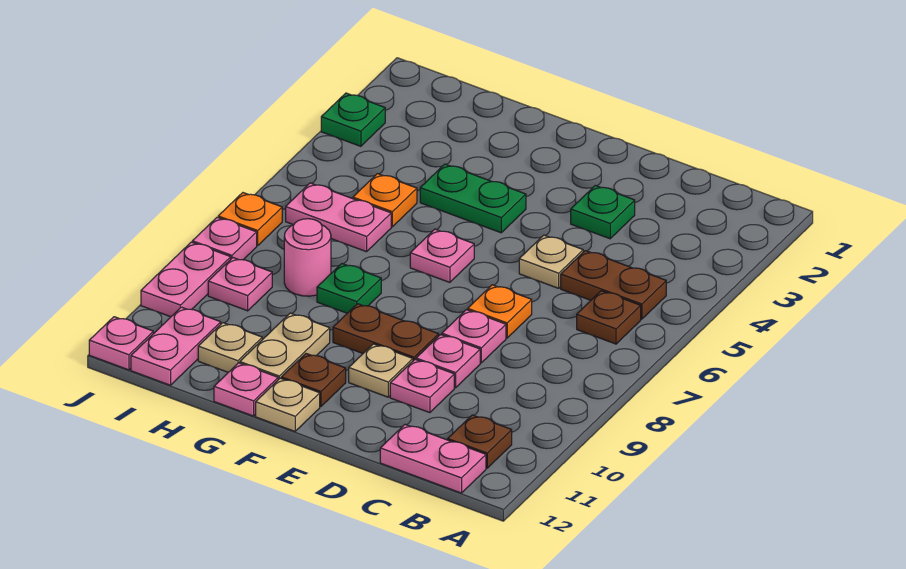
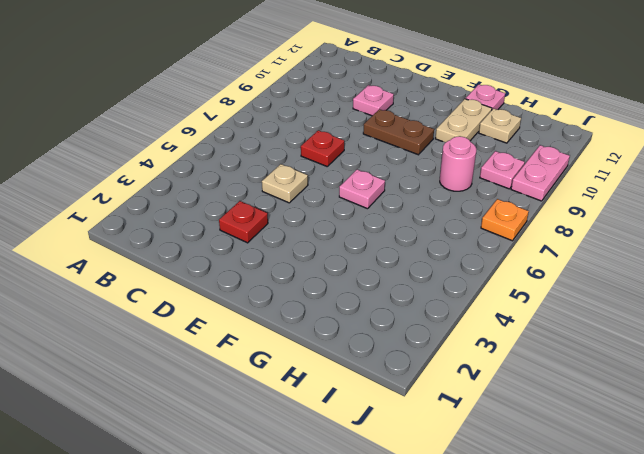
red plate D3 level 1 -> green plate D3 level 1
red plate D7 level 1 -> orange plate D7 level 1
none -> brown plate B5:C5 level 1
none -> brown plate B6 level 1
none -> brown plate B11 level 1
none -> pink plate B12:C12 level 1

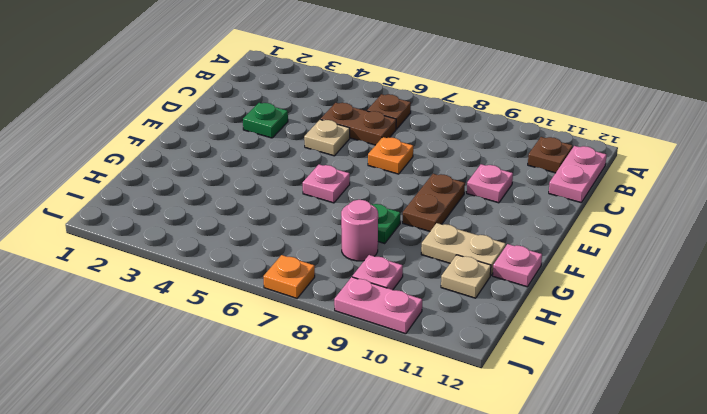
brown plate C5:C6 level 1 -> brown plate B5:C5 level 1
none -> pink plate D8 level 1
none -> pink plate D9 level 1
none -> tan plate E10 level 1
none -> green plate F4:G4 level 1

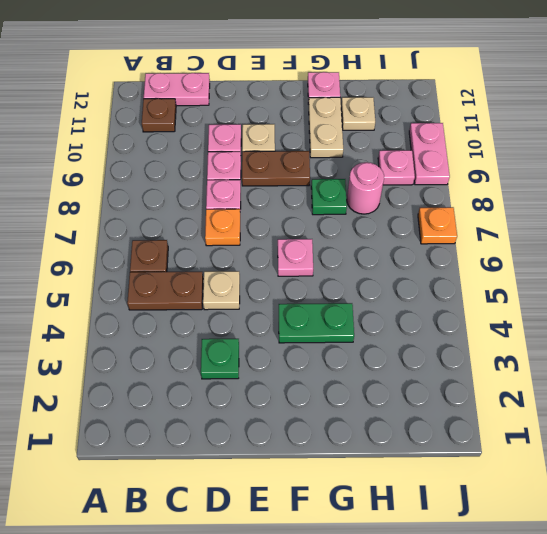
none -> brown plate F11 level 1
none -> tan plate F12 level 1
none -> orange plate H5 level 1
none -> pink plate H6:I6 level 1

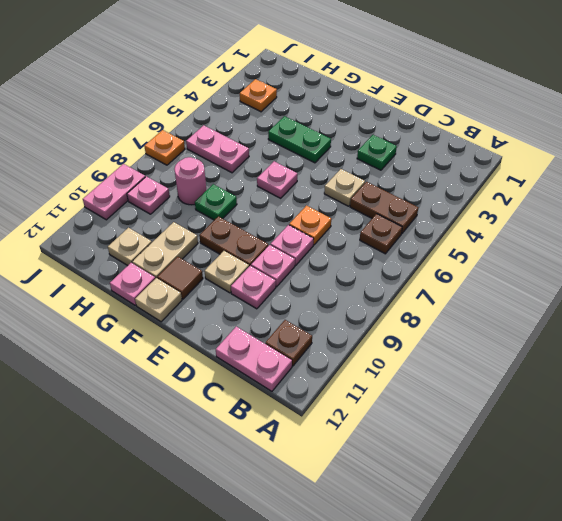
brown tile F11 level 1 -> brown plate F11 level 1
orange plate I3 level 1 -> orange plate H5 level 1
none -> pink plate I11:I12 level 1
none -> green plate J3 level 1
none -> pink plate J8 level 1
none -> pink plate J12 level 1

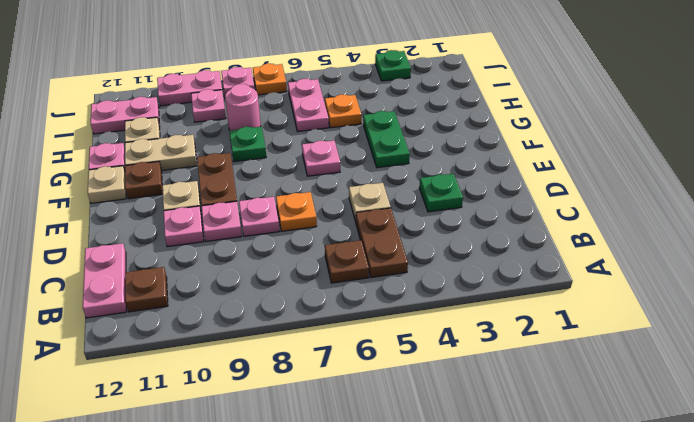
none -> pink plate J12 level 1

